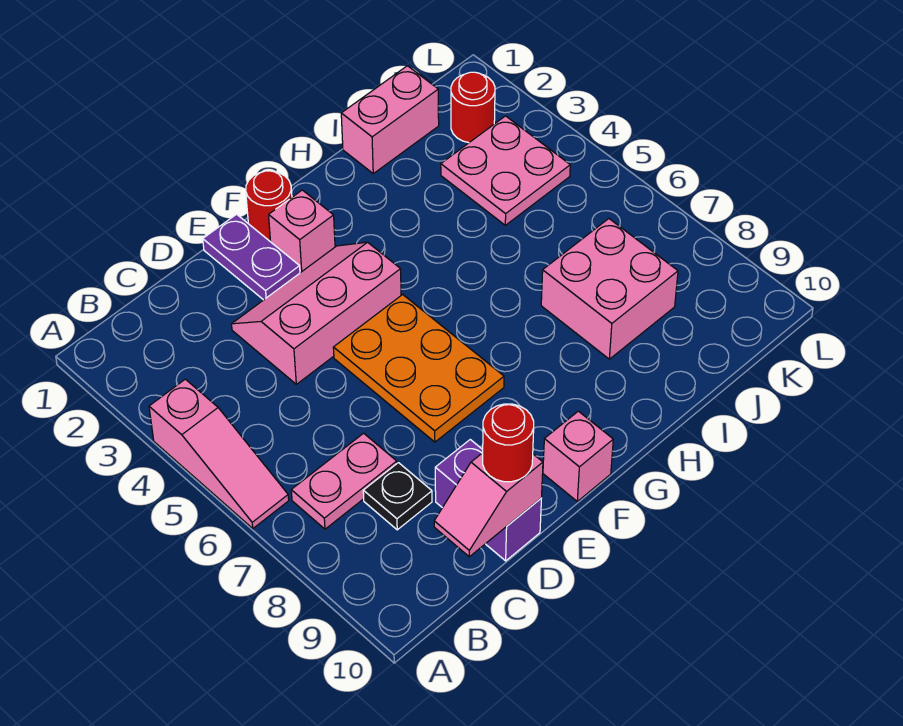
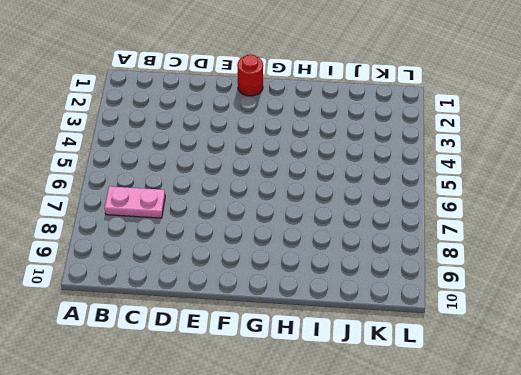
none -> pink slope A4:A6 level 1 top 4
none -> black plate C8 level 1
none -> pink slope D3:F4 level 1 top 4

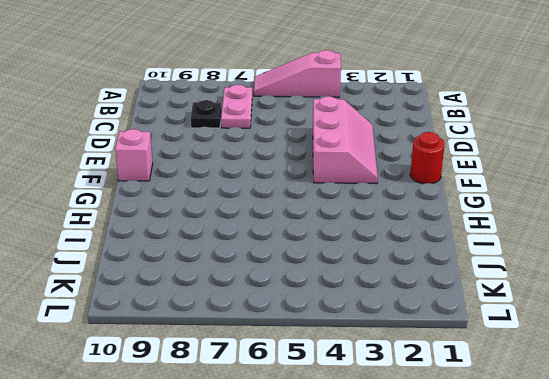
none -> purple brick D9:D10 level 1
none -> purple plate E1:E2 level 1
none -> orange plate E5:F7 level 1

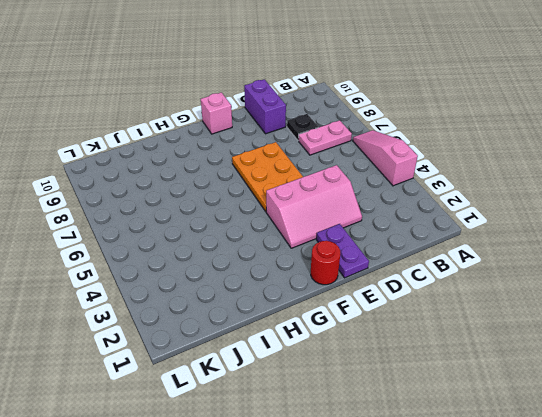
none -> pink brick F2 level 1
none -> pink brick I1:J1 level 1
none -> pink brick I7:J8 level 1

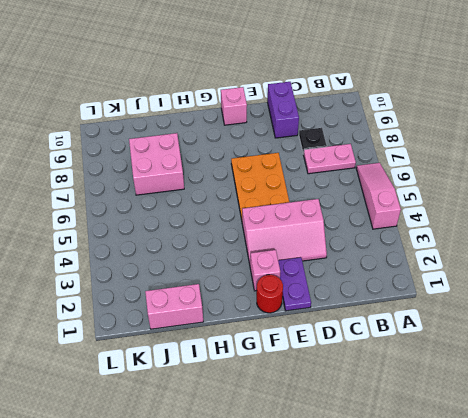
none -> pink plate J3:K4 level 1
none -> red round brick K2 level 1
none -> pink slope C10:D10 level 2 top D

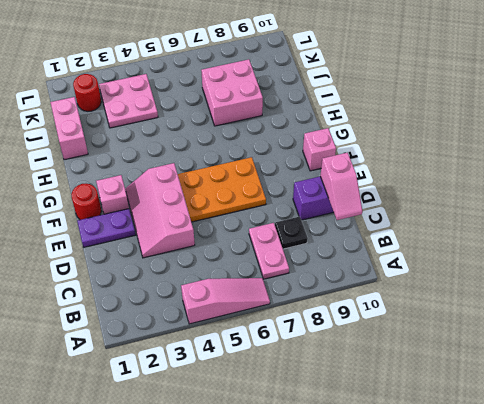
none -> red round brick D10 level 3

